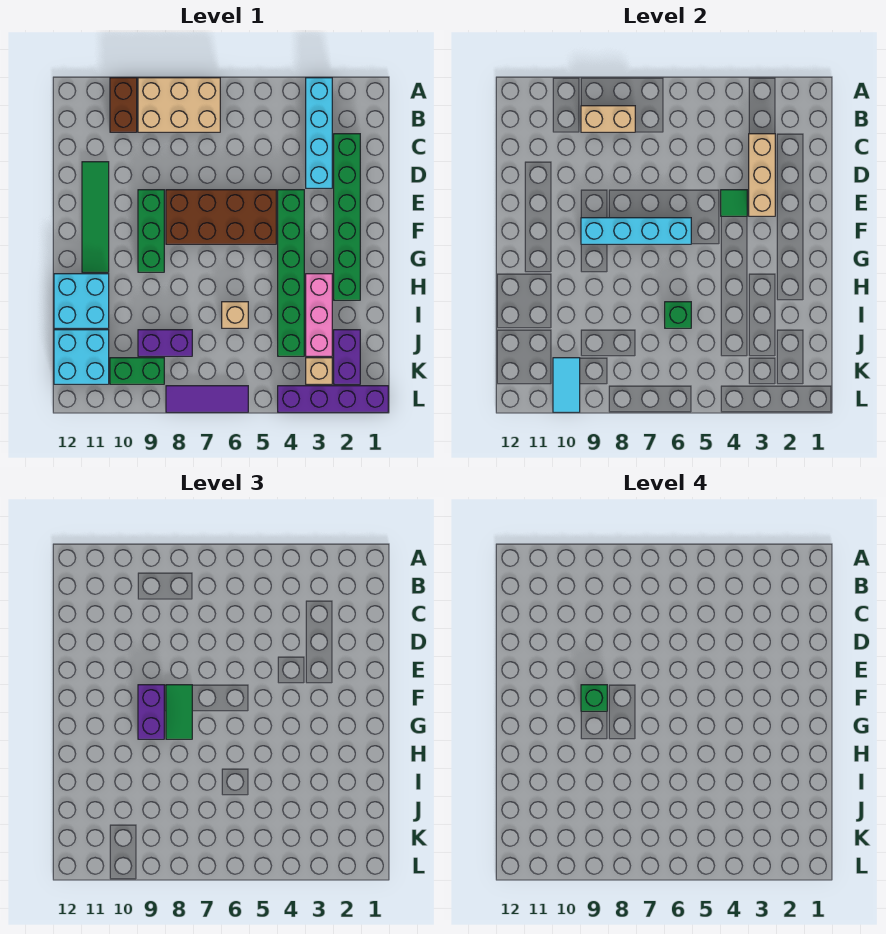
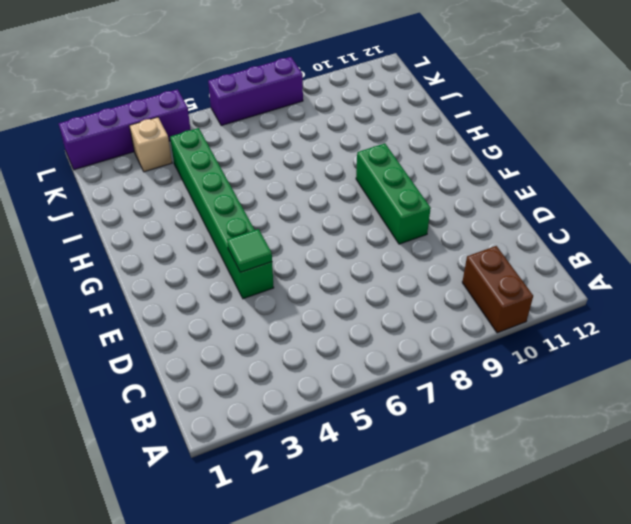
purple brick L6:L8 level 1 -> purple tile L6:L8 level 1
none -> cyan brick A3:D3 level 1
none -> tan brick A7:B9 level 1
none -> green brick C2:H2 level 1

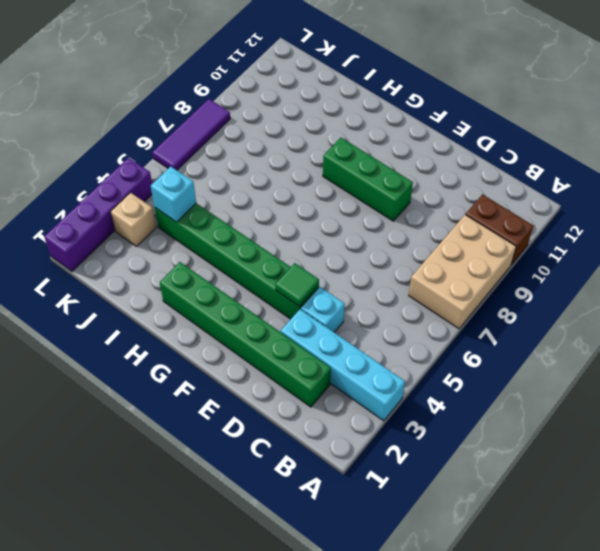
cyan brick D4 level 1 -> none
cyan brick J4 level 2 -> none
none -> green tile D11:G11 level 1
none -> brown brick E5:F8 level 1
none -> pink brick H3:J3 level 1

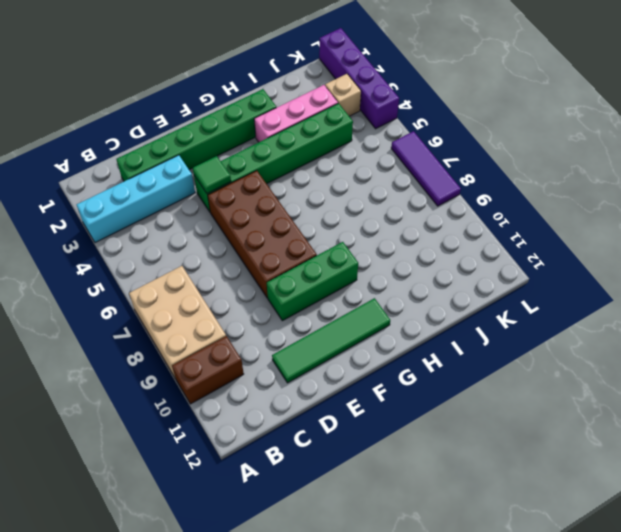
none -> cyan brick H11:I12 level 1
none -> tan brick I6 level 1
none -> purple brick J2:K2 level 1

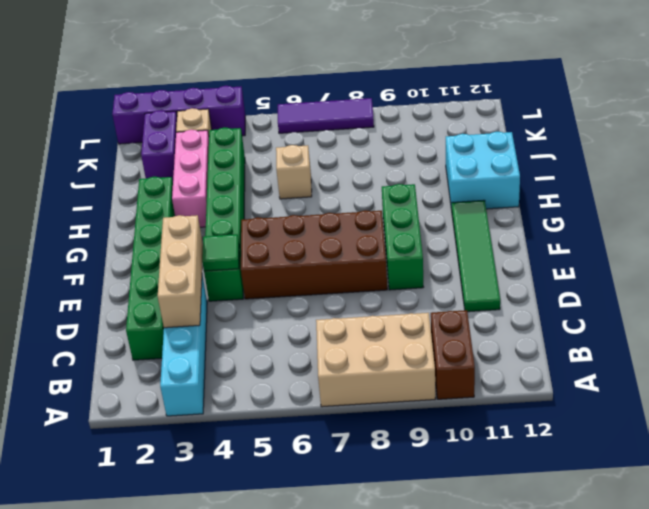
none -> purple brick J8:J9 level 1
none -> cyan brick J11:K12 level 1
none -> green brick K9:K10 level 1

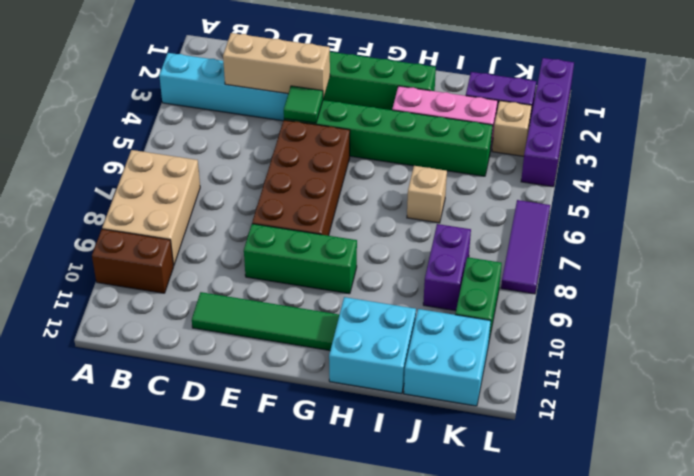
none -> tan brick B8:B9 level 2
none -> cyan brick F6:F9 level 2
none -> green brick I6 level 2

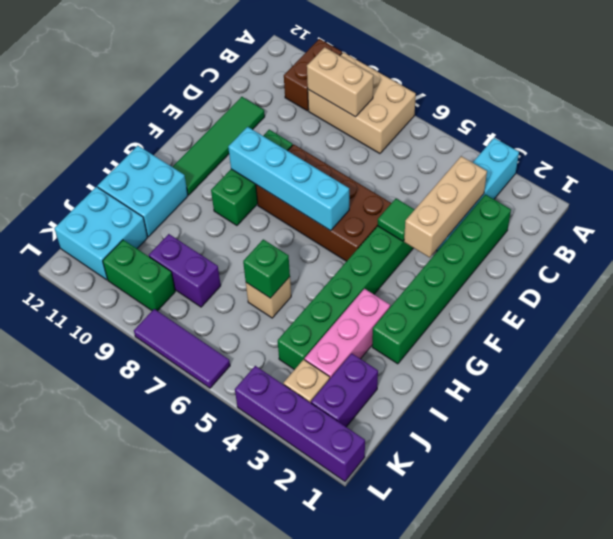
none -> cyan tile K10:L10 level 2
none -> green tile F8:G8 level 3
none -> purple brick F9:G9 level 3

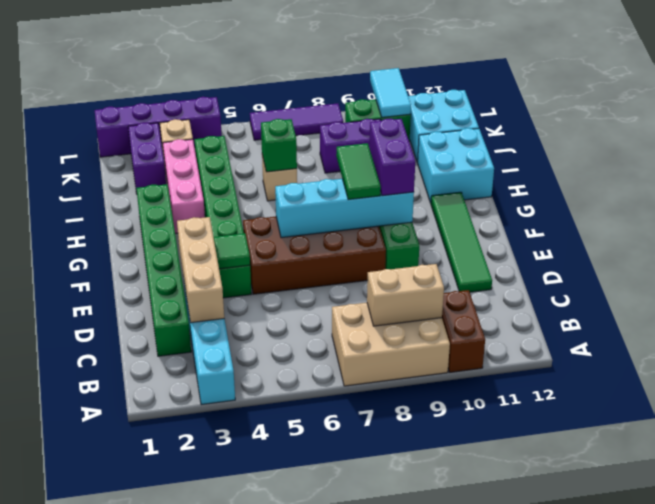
none -> green brick F9 level 4

